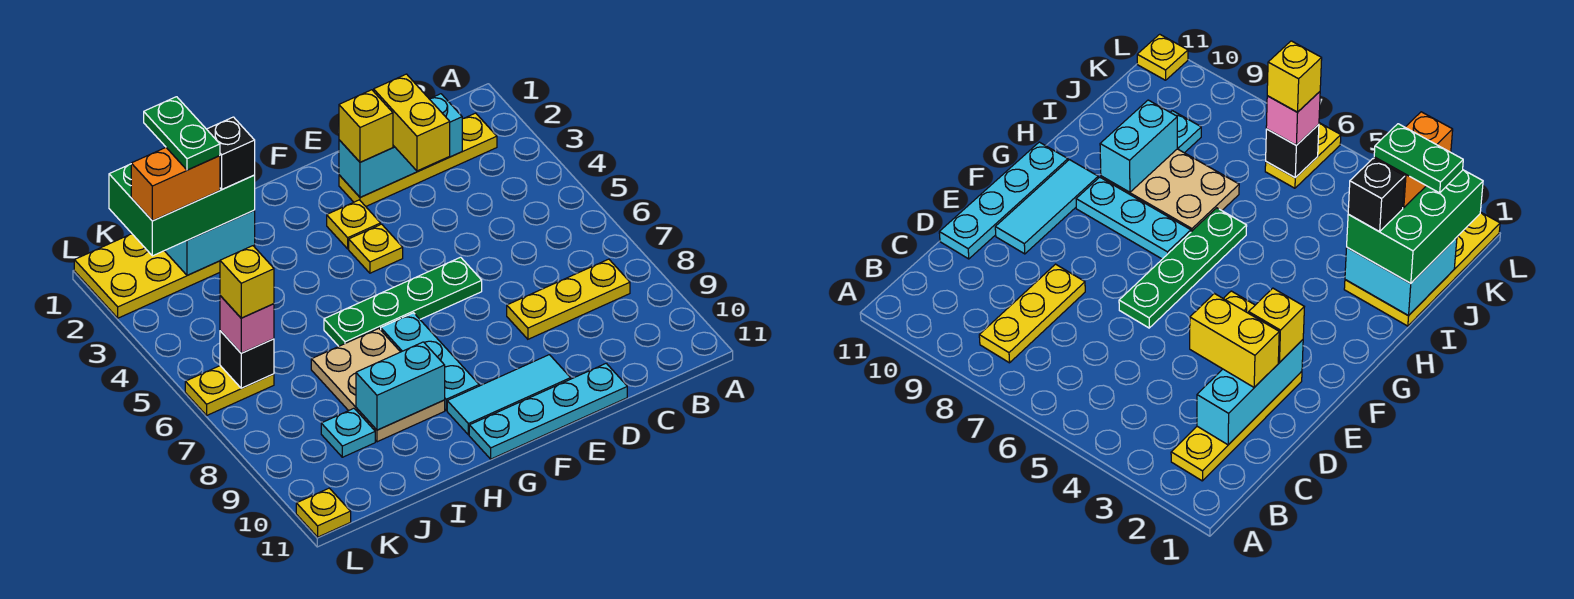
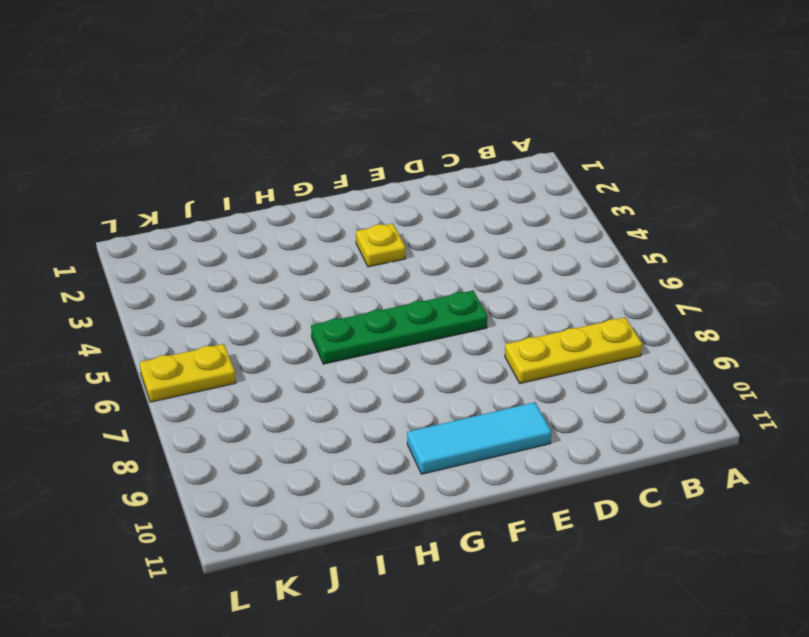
none -> yellow plate B2:E2 level 1
none -> cyan plate D11:G11 level 1
none -> yellow plate F4 level 1

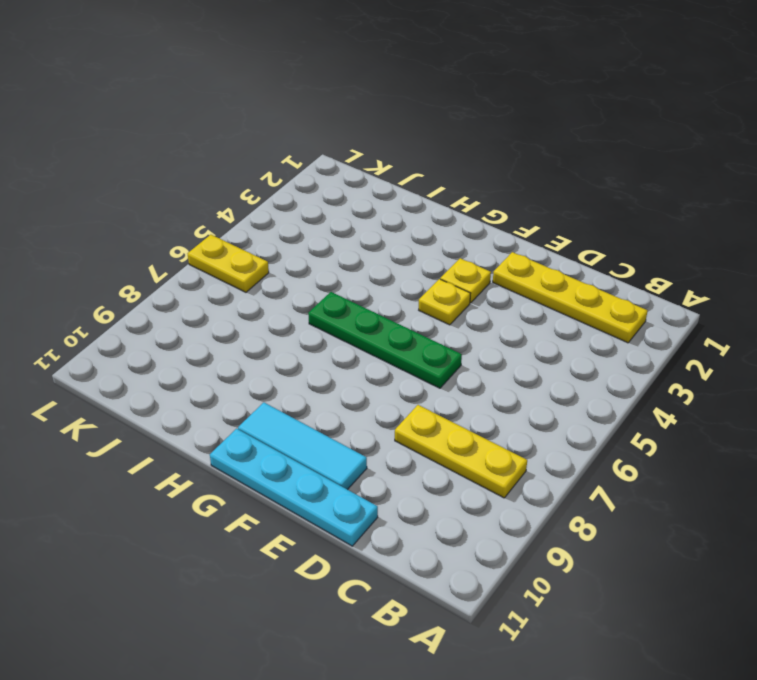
none -> cyan plate G7:G9 level 1
none -> tan plate H7:I9 level 1
none -> yellow plate I1:L2 level 1

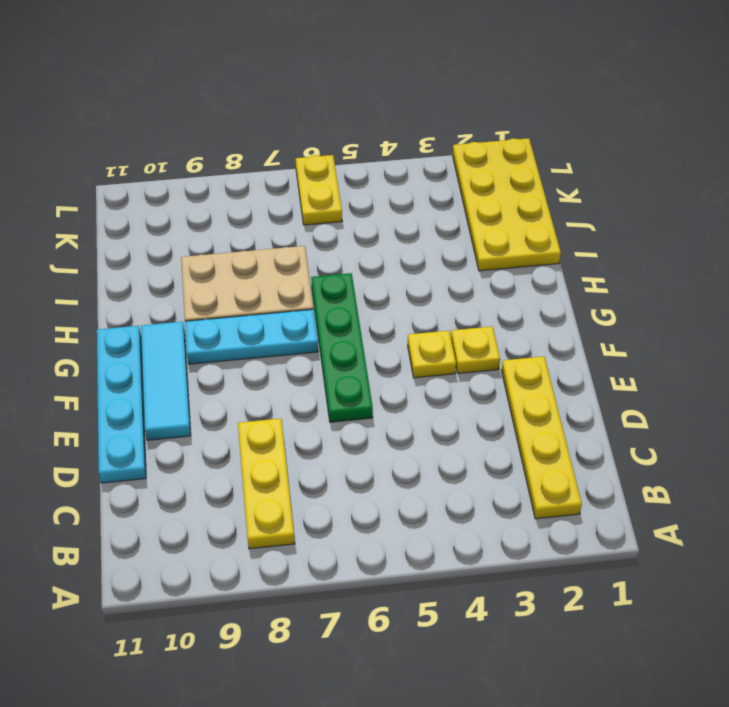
none -> cyan plate J9 level 1
none -> yellow plate L11 level 1
none -> cyan brick C2:E2 level 2

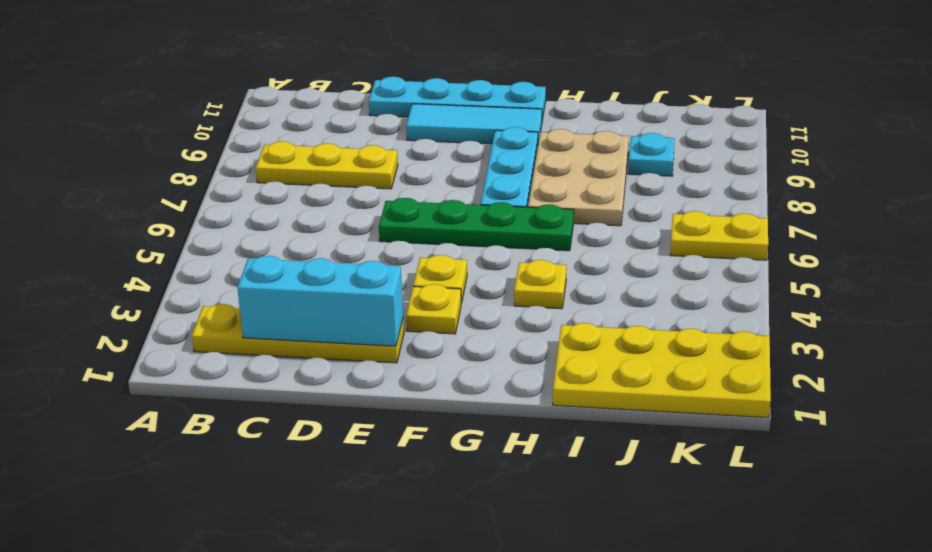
yellow plate H4 level 1 -> yellow plate L11 level 1
none -> cyan brick H9:I9 level 2
none -> cyan brick I1:J2 level 2
none -> black brick K6 level 2

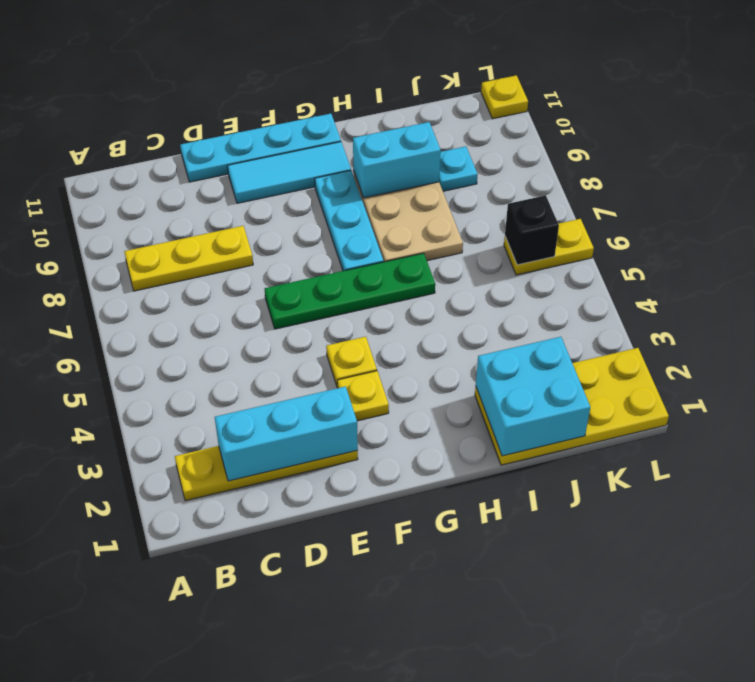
none -> yellow brick D2:D3 level 3
none -> yellow brick E2 level 3
none -> green brick I1:K2 level 3

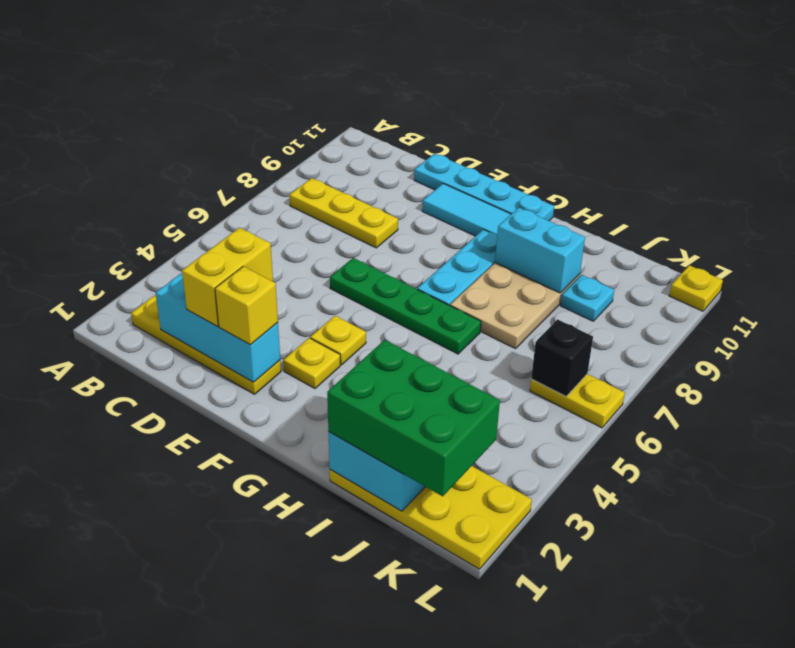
none -> pink brick K6 level 3
none -> black brick I2 level 4
none -> orange brick J2:K2 level 4

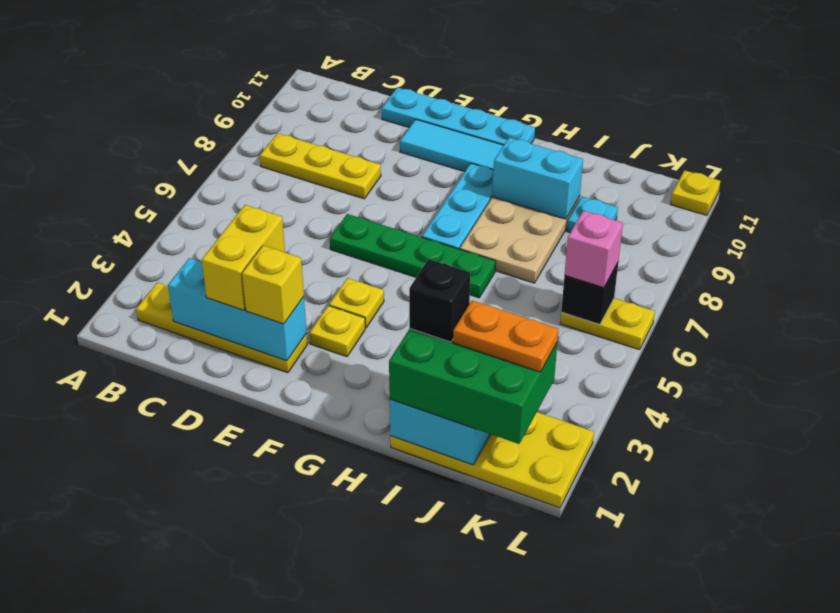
orange plate J2:K2 level 4 -> orange brick J2:K2 level 4
none -> yellow brick K6 level 4
none -> green plate J1:J2 level 5

